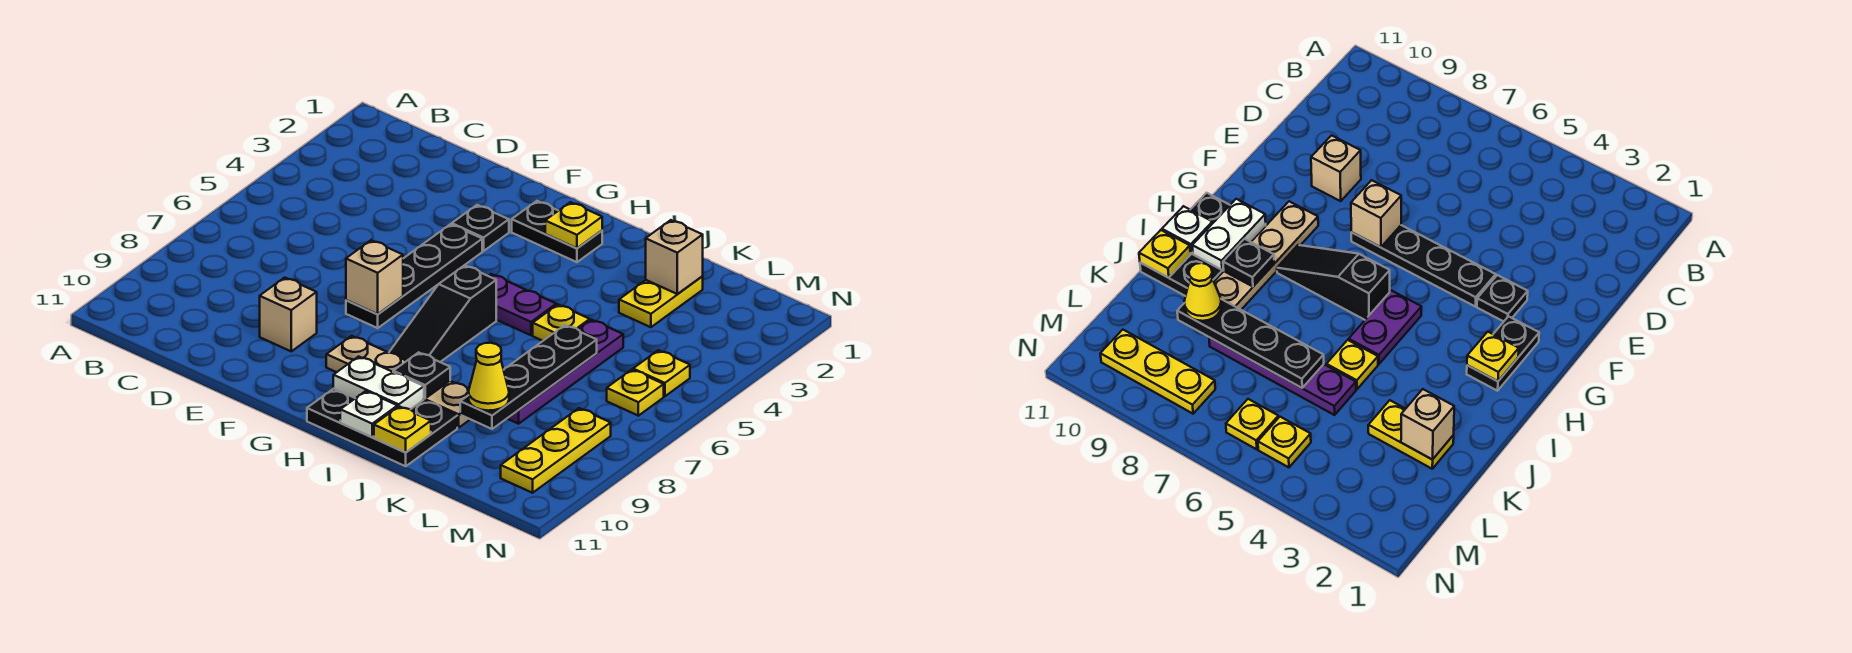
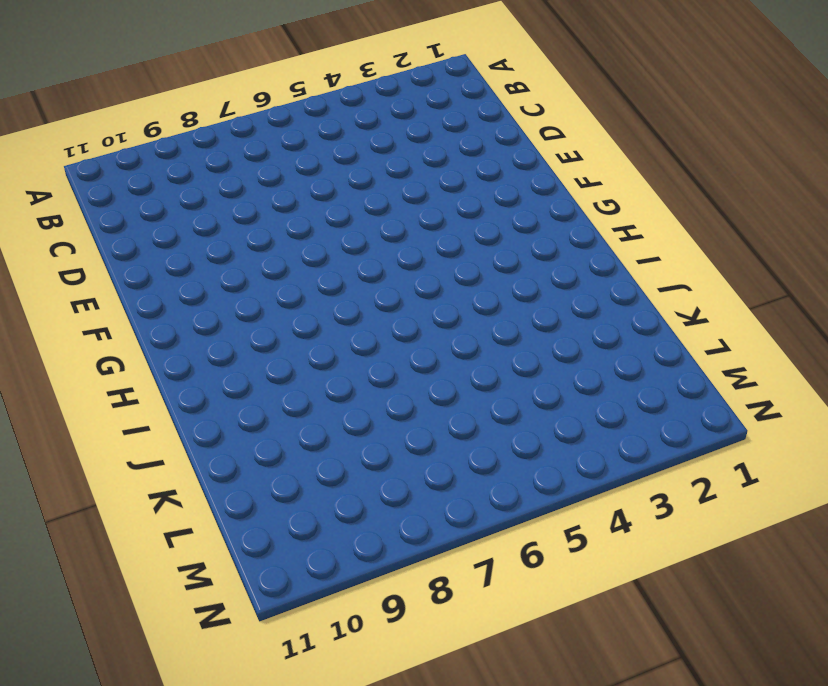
none -> tan brick E9 level 1
none -> black plate F3 level 1
none -> black plate F4:F7 level 1

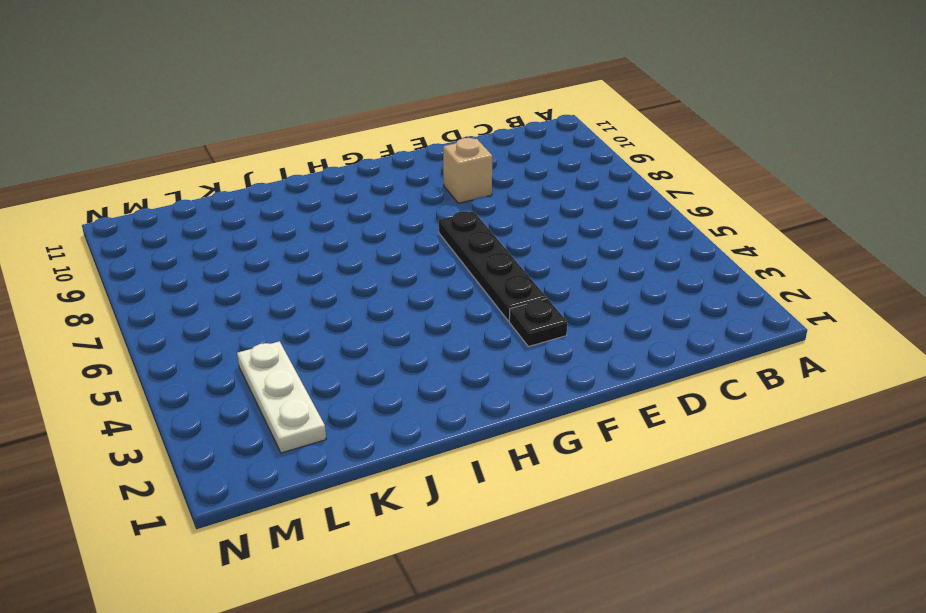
white plate L2:L4 level 1 -> none
none -> black plate G2:H2 level 1
none -> tan plate G9:J9 level 1
none -> purple plate H5:I5 level 1

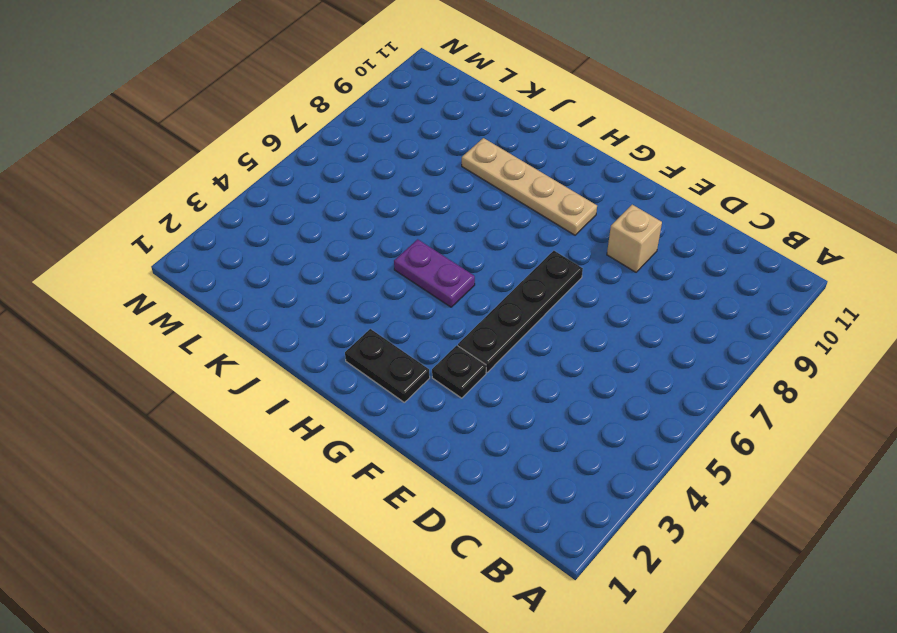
none -> black slope H6:H8 level 1 top 6
none -> black plate H10:J11 level 1
none -> yellow plate J5 level 1

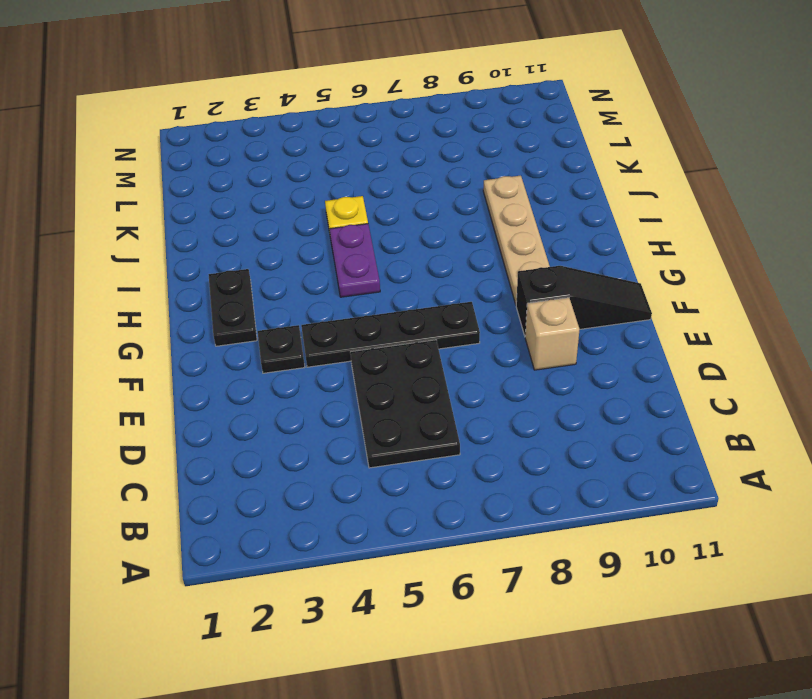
black plate C5:E6 level 1 -> black plate H10:J11 level 1
black slope F9:F11 level 1 top 9 -> black slope H6:H8 level 1 top 6
none -> yellow plate K2:K3 level 1
none -> purple plate K5:K8 level 1
none -> yellow plate M5 level 1

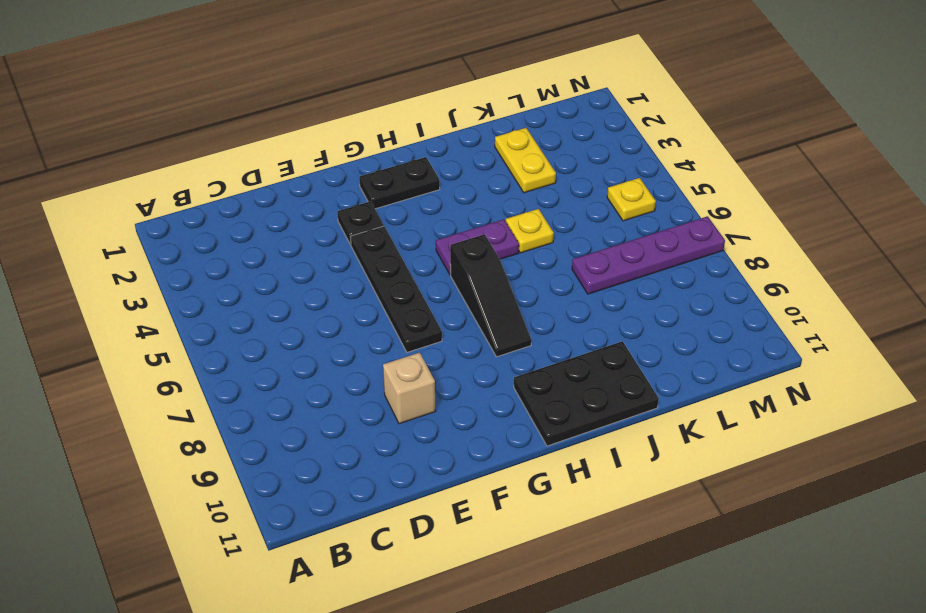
purple plate K7:N7 level 1 -> purple plate K5:K8 level 1
none -> tan plate G9:J9 level 1
none -> yellow plate M6 level 1
none -> yellow plate M8:M10 level 1

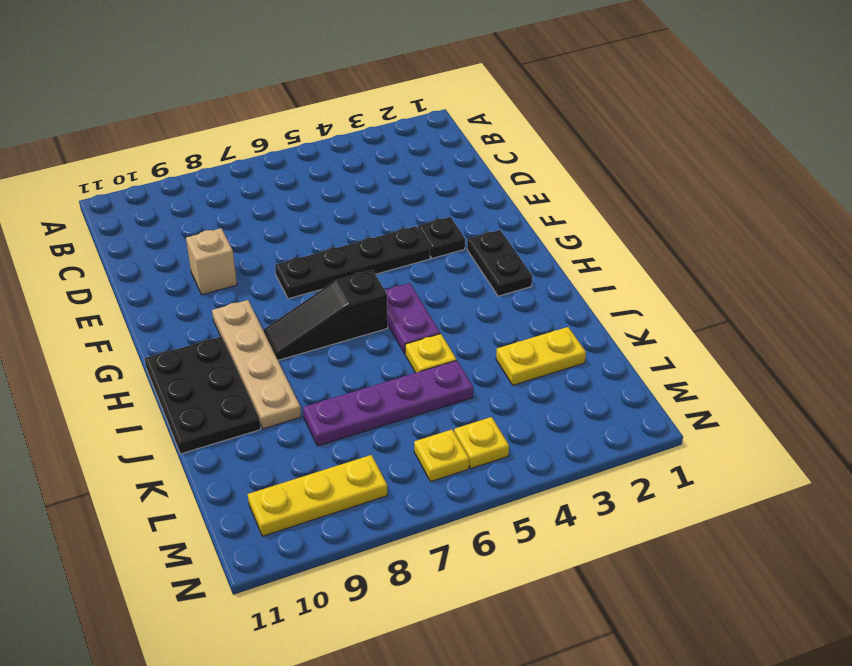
none -> tan brick F7 level 2
none -> yellow plate H2 level 2
none -> white plate H10:I10 level 2

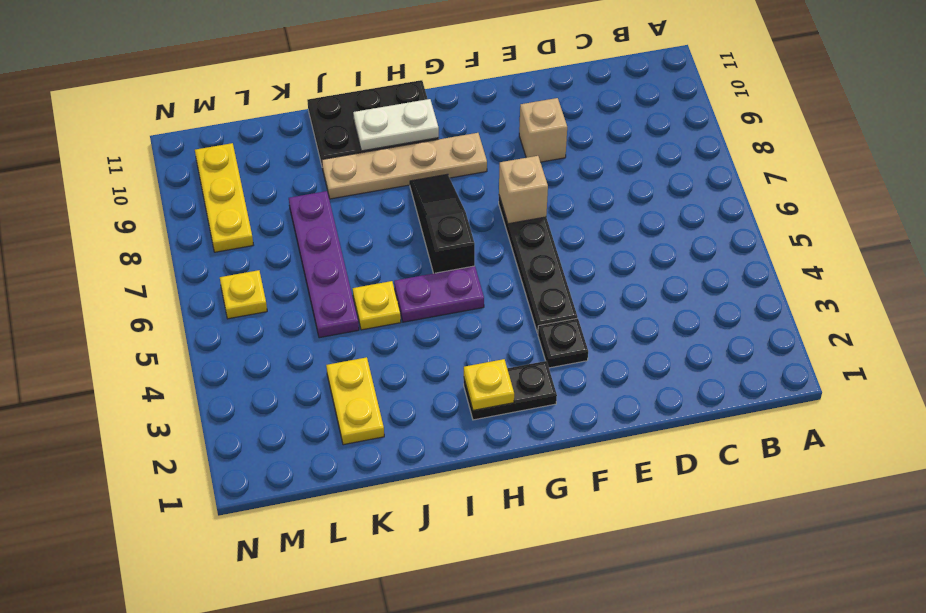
none -> yellow plate M5 level 1
none -> black plate I9 level 2
none -> white plate I11 level 2

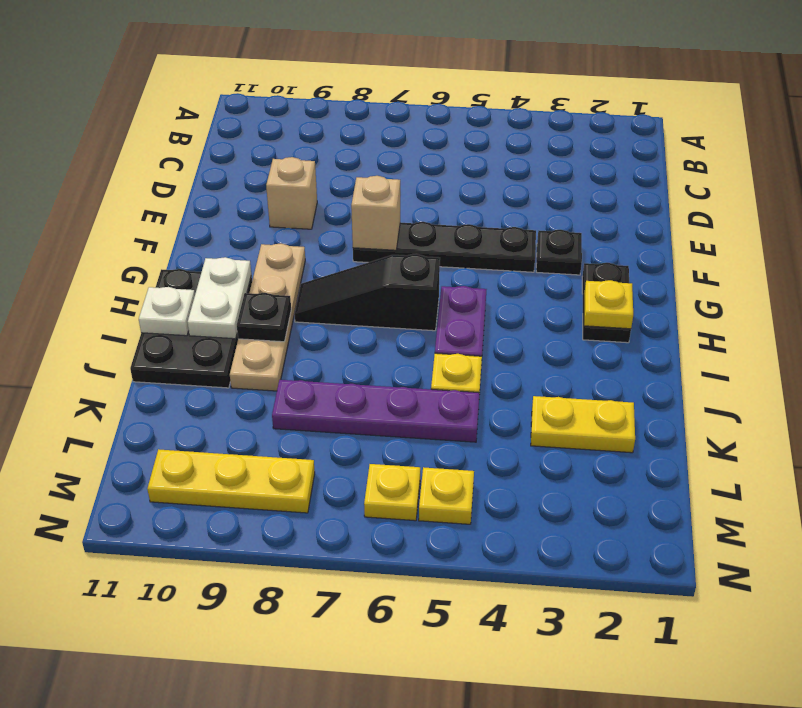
none -> yellow plate J11 level 2
none -> tan brick K2 level 2
none -> black plate K6:K9 level 2

